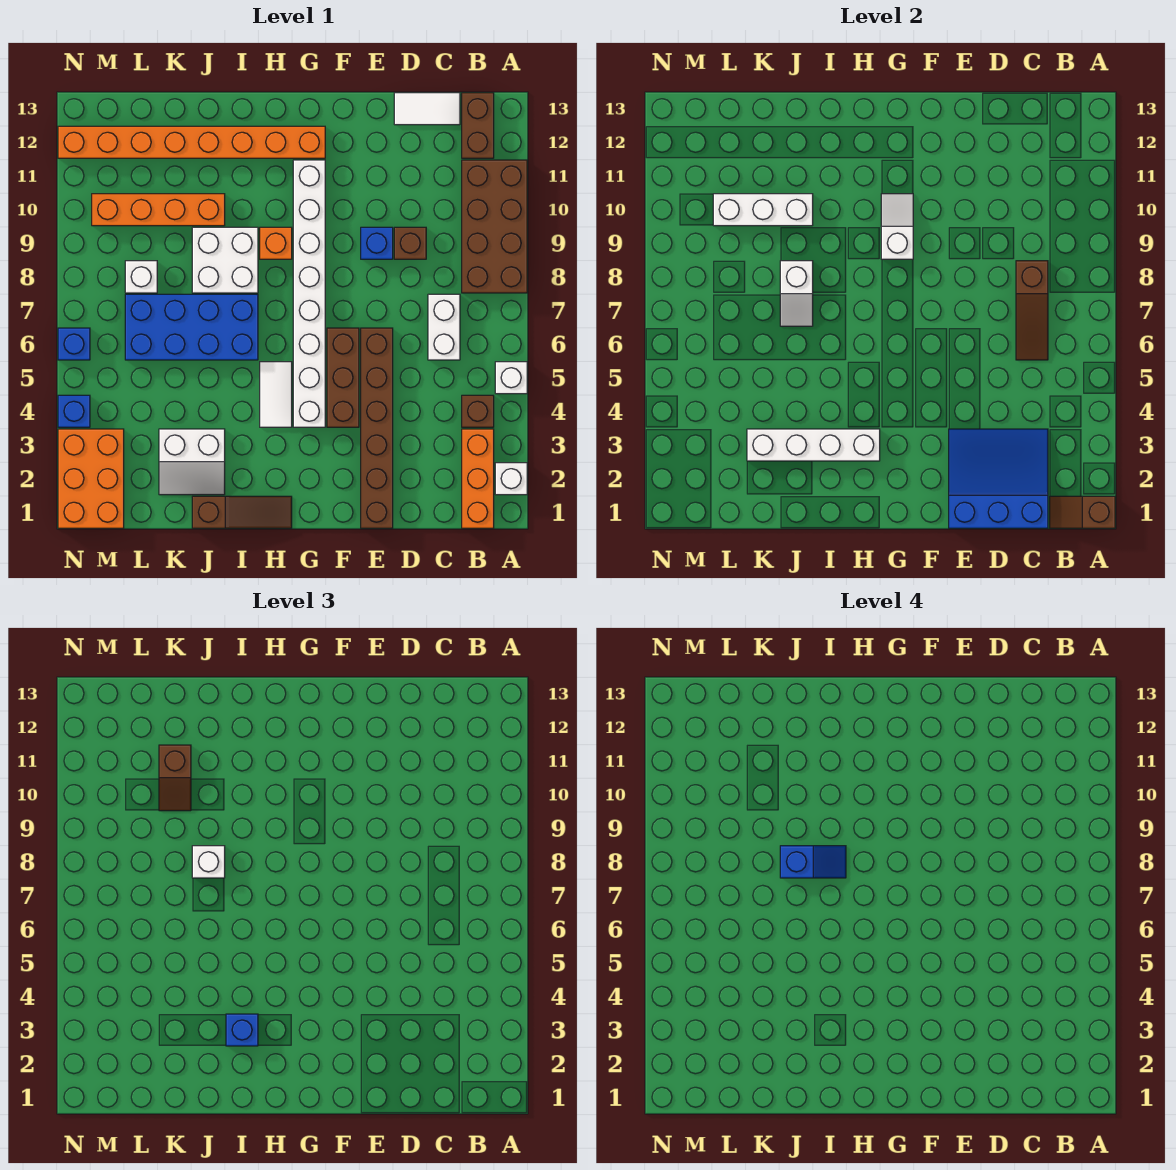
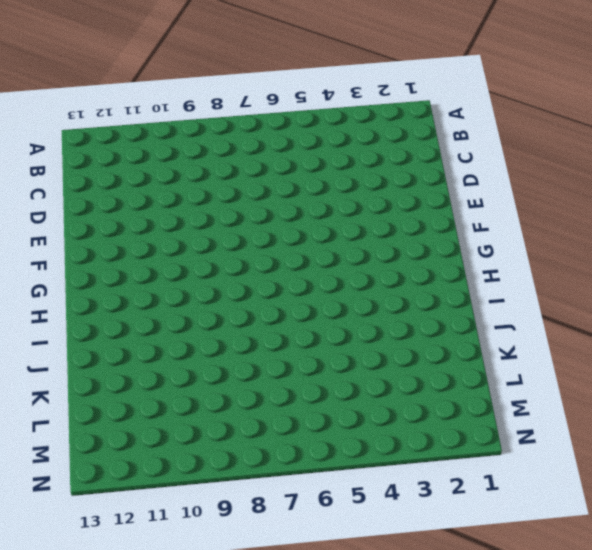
none -> white brick A2 level 1
none -> white brick A5 level 1
none -> brown brick A8:B11 level 1
none -> orange brick B1:B3 level 1

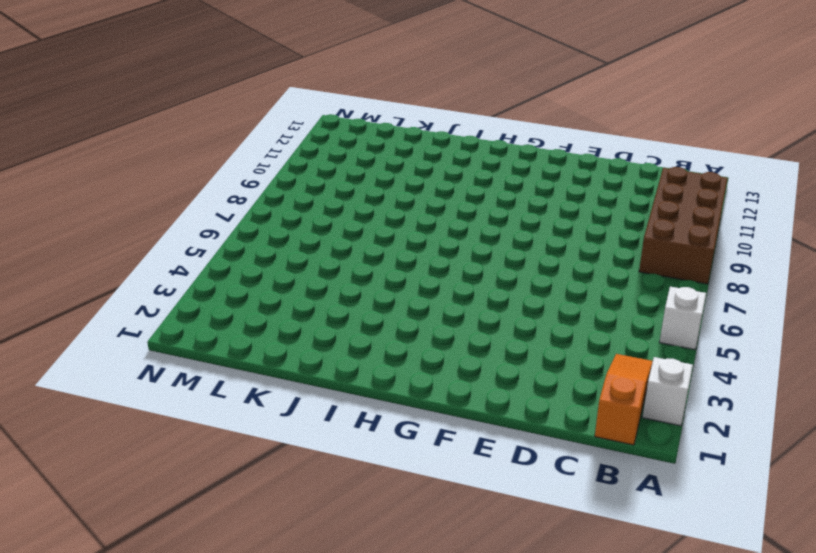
orange slope B1:B3 level 1 top 1 -> orange brick B1:B3 level 1
none -> brown brick B4 level 1
none -> brown brick B12:B13 level 1
none -> white brick C6:C7 level 1
none -> white tile C13:D13 level 1

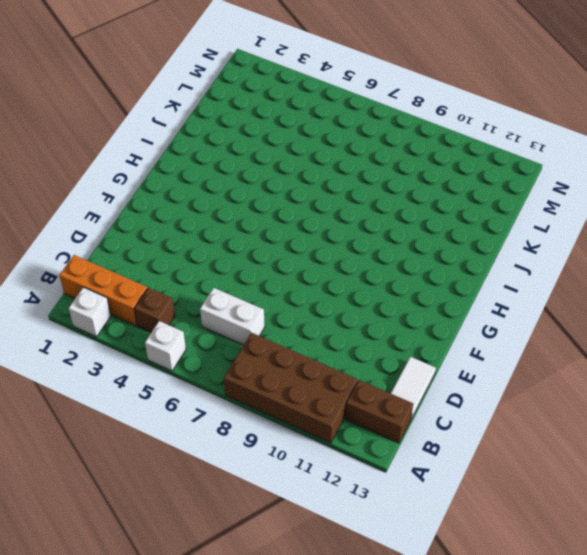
none -> brown brick D9 level 1
none -> brown brick E1:E6 level 1
none -> blue brick E9 level 1
none -> brown brick F4:F6 level 1

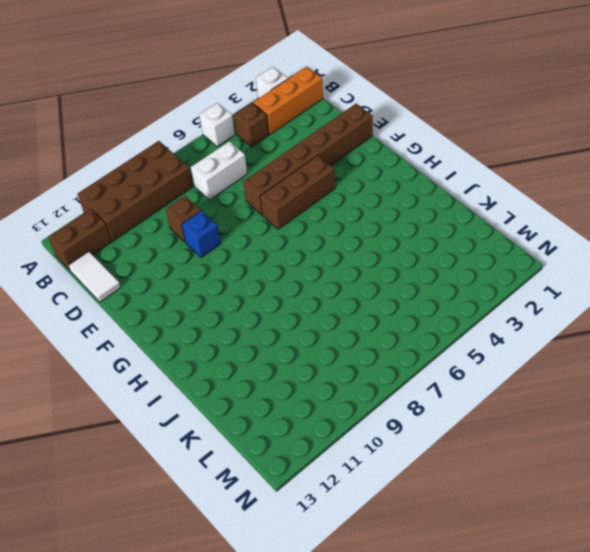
none -> white brick G4:G11 level 1
none -> orange brick G12:N12 level 1
none -> brown slope H1:J1 level 1 top J
none -> white tile H4:H5 level 1

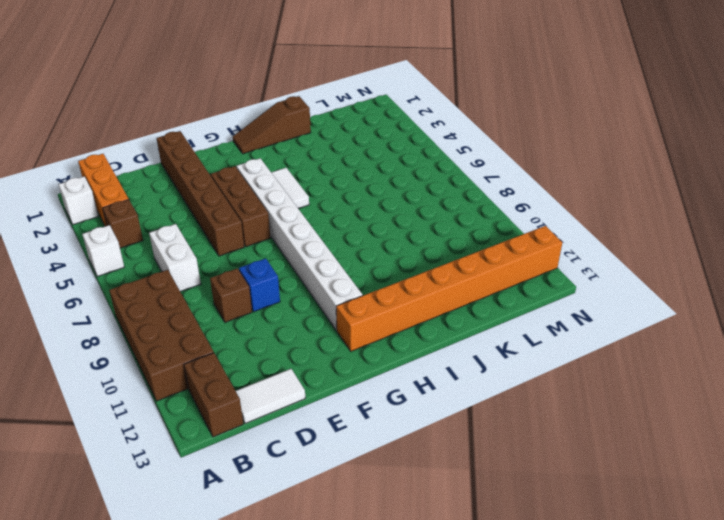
none -> orange brick H9 level 1
none -> blue brick I6:L7 level 1
none -> white brick I8:J9 level 1
none -> white slope J2:K3 level 1 top 3

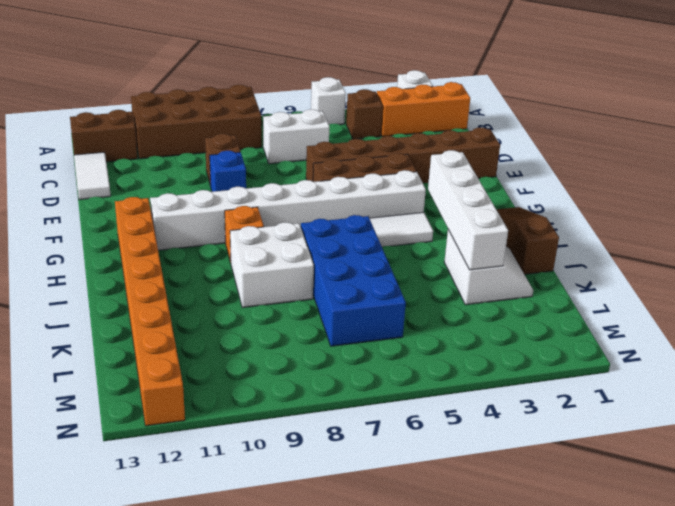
none -> orange brick J10:M10 level 1
none -> white brick L8 level 1
none -> orange brick M1:N3 level 1
none -> blue brick N4 level 1

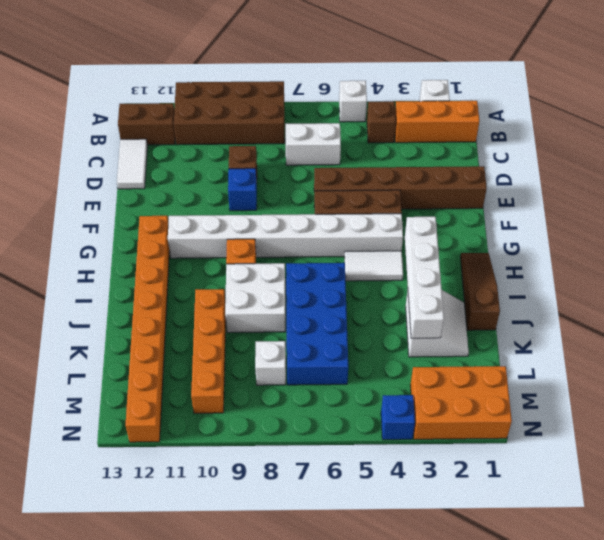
none -> blue brick N6 level 1
none -> brown slope A1:B1 level 2 top A
none -> blue slope C1:E3 level 2 top 1
none -> brown slope C6:C8 level 2 top 8

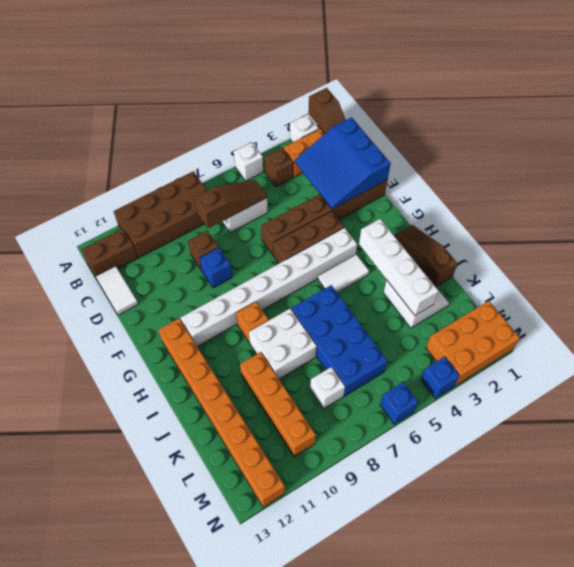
none -> white slope G9:G10 level 2 top 9
none -> white slope J7:J8 level 2 top 8
none -> white brick J10:L10 level 2
none -> blue brick I3 level 3

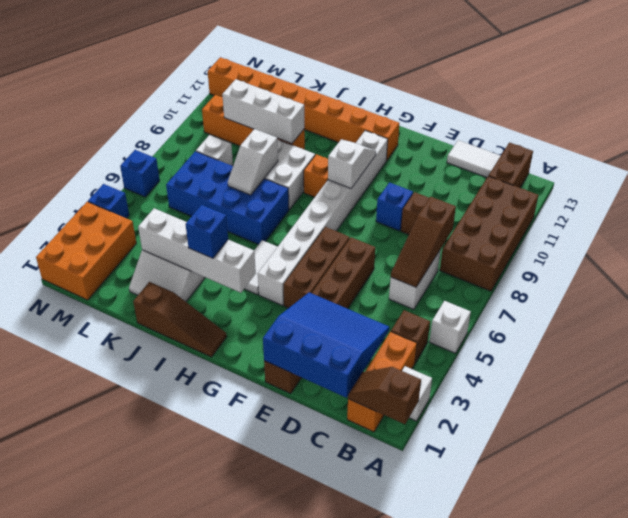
none -> white brick J8 level 3
none -> brown slope K10:K11 level 3 top 11
none -> blue slope I8:J8 level 4 top J

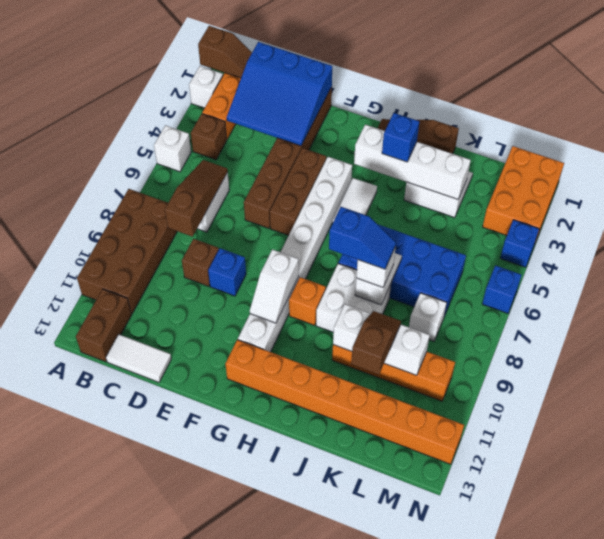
blue slope I8:J8 level 4 top I -> blue slope I8:J8 level 4 top J

